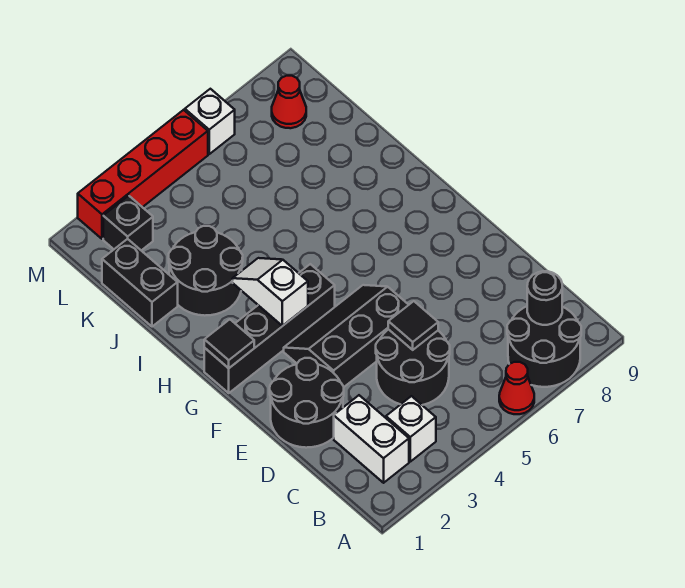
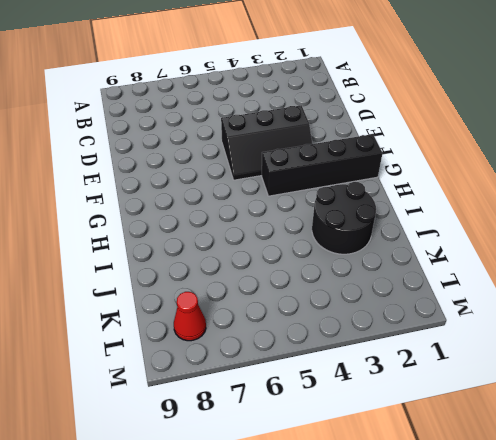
none -> red cone A6 level 1
none -> black round brick A7:B8 level 1
none -> white brick B2:C2 level 1

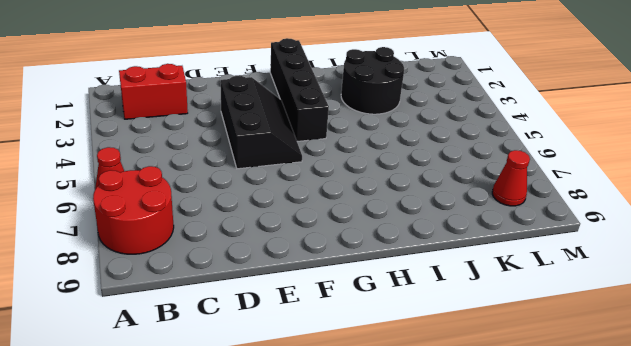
red round brick A7:B8 level 1 -> black round brick A7:B8 level 1
red brick B2:C2 level 1 -> white brick B2:C2 level 1
none -> white brick B3 level 1
none -> black round brick C4:D5 level 1
none -> black round brick D1:E2 level 1

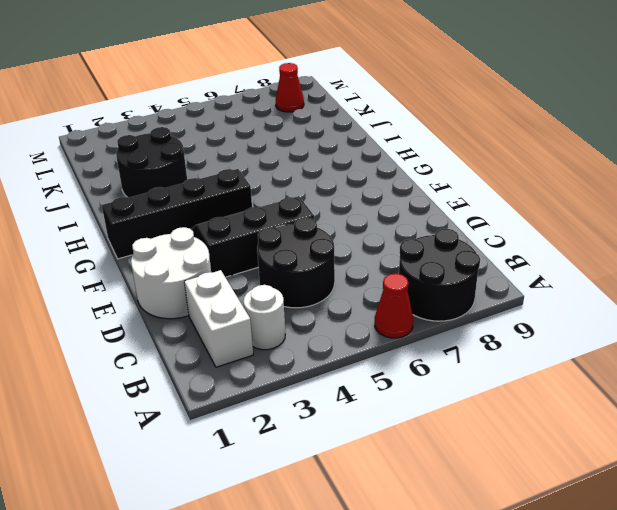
white round brick B3 level 1 -> white brick B3 level 1
white round brick D1:E2 level 1 -> black round brick D1:E2 level 1
none -> black brick J1:K1 level 1
none -> black brick L2 level 1
none -> red brick M2:M5 level 1

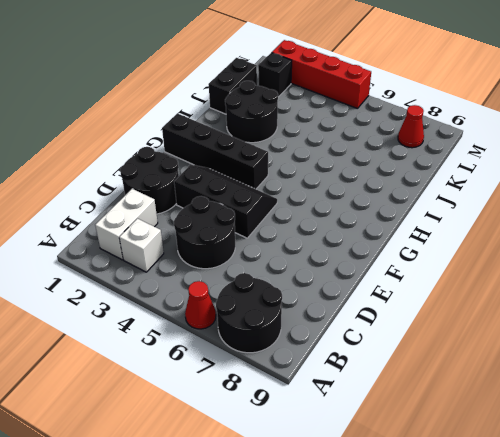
none -> white brick M6 level 1
none -> black round brick B8 level 2
none -> black tile D5 level 2

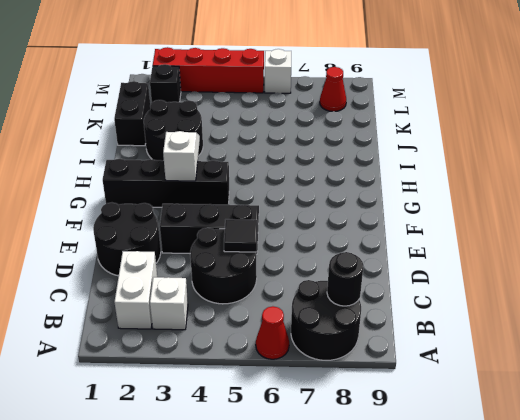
none -> black tile G1 level 2

